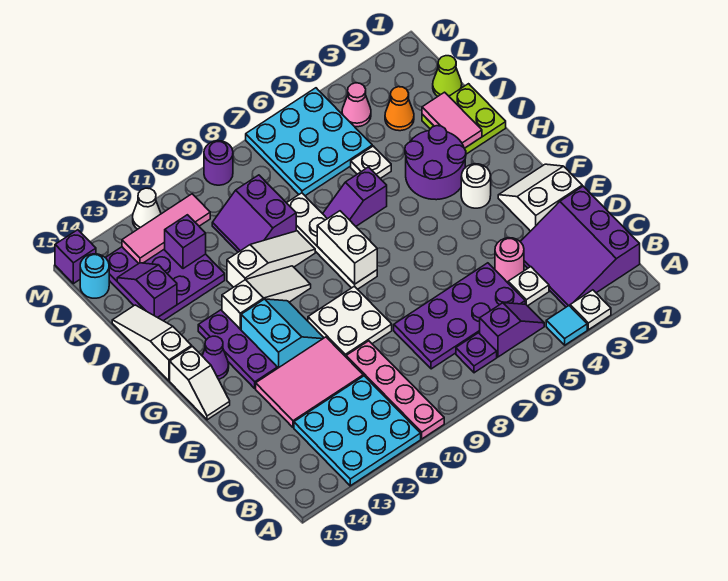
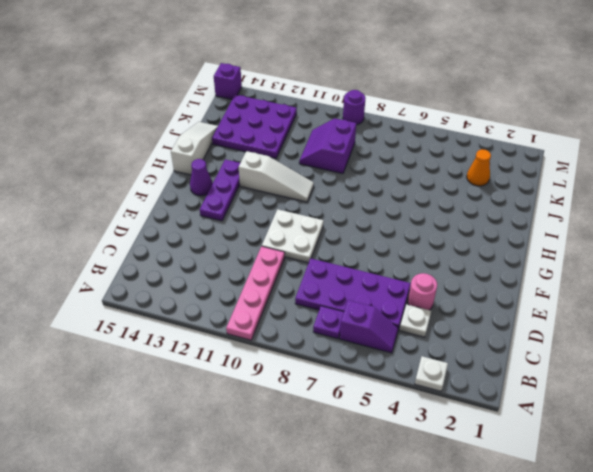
none -> cyan tile A4 level 1
none -> cyan plate A11:C13 level 1
none -> purple slope B1:D3 level 1 top 1
none -> pink tile D11:E13 level 1

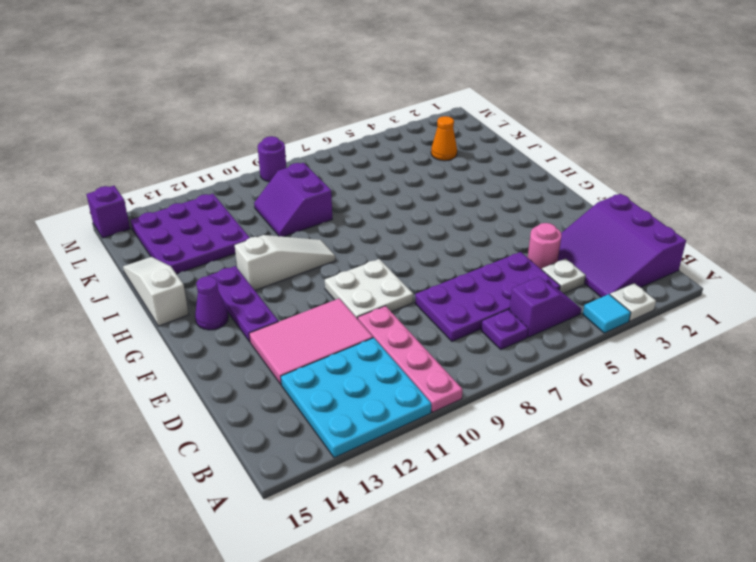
none -> white slope E1:F2 level 1 top E
none -> cyan slope F11:G12 level 1 top 12
none -> white slope F15:G15 level 1 top G
none -> white round brick G3 level 1

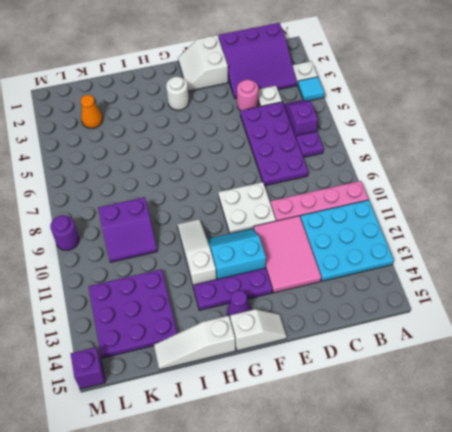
none -> white plate G8:J8 level 1
none -> purple round brick H3:I4 level 1
none -> lime plate I1:J2 level 1
none -> purple slope I6:I7 level 1 top 6

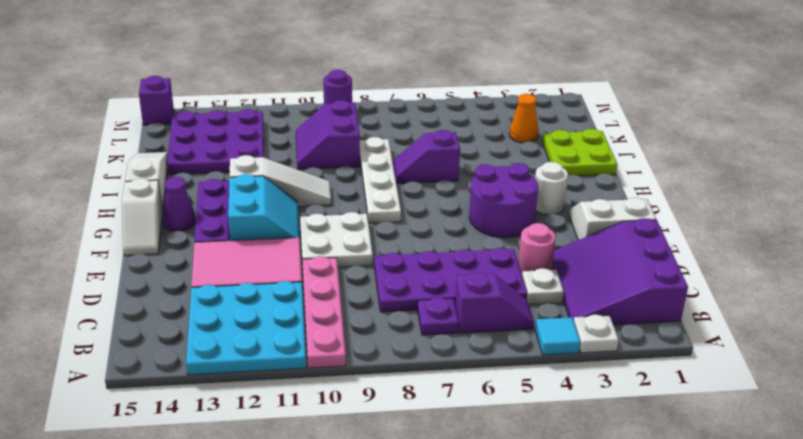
purple round brick F4:G5 level 1 -> purple round brick H3:I4 level 1
none -> white slope I9:I11 level 1 top 11
none -> white plate J5 level 1
none -> lime cone K1 level 1
none -> cyan plate K5:M7 level 1

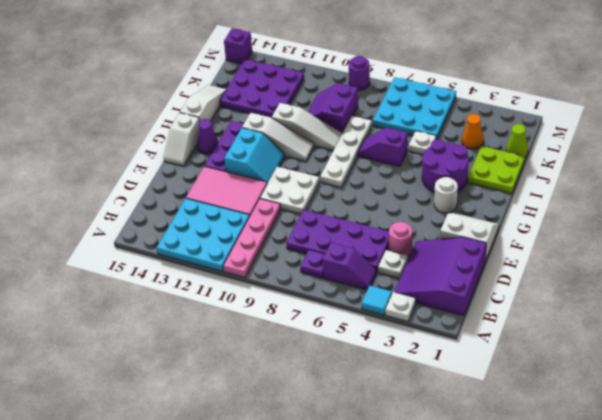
none -> pink cone L4 level 1
none -> cyan round brick L15 level 1
none -> white cone M12 level 1
none -> white brick G8:H8 level 2

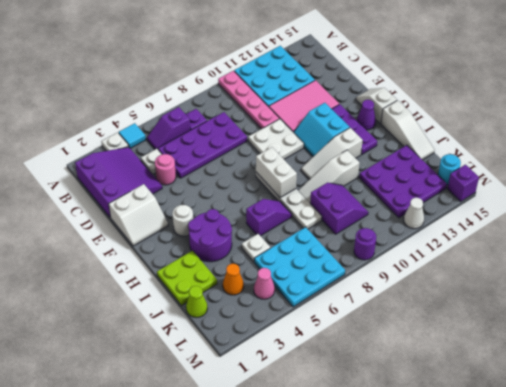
none -> pink tile I2:J2 level 2
none -> purple slope J14:K14 level 2 top J
none -> purple brick K12 level 2
none -> pink tile L11:L13 level 2

